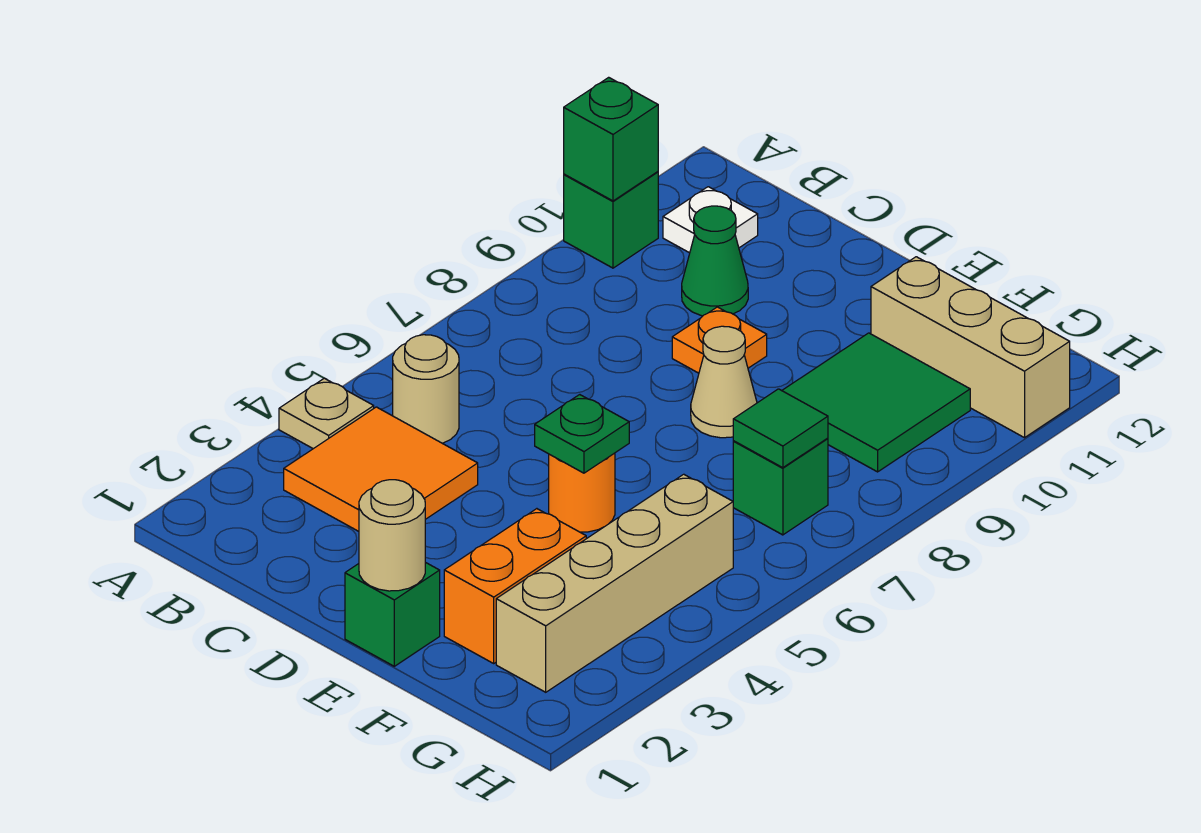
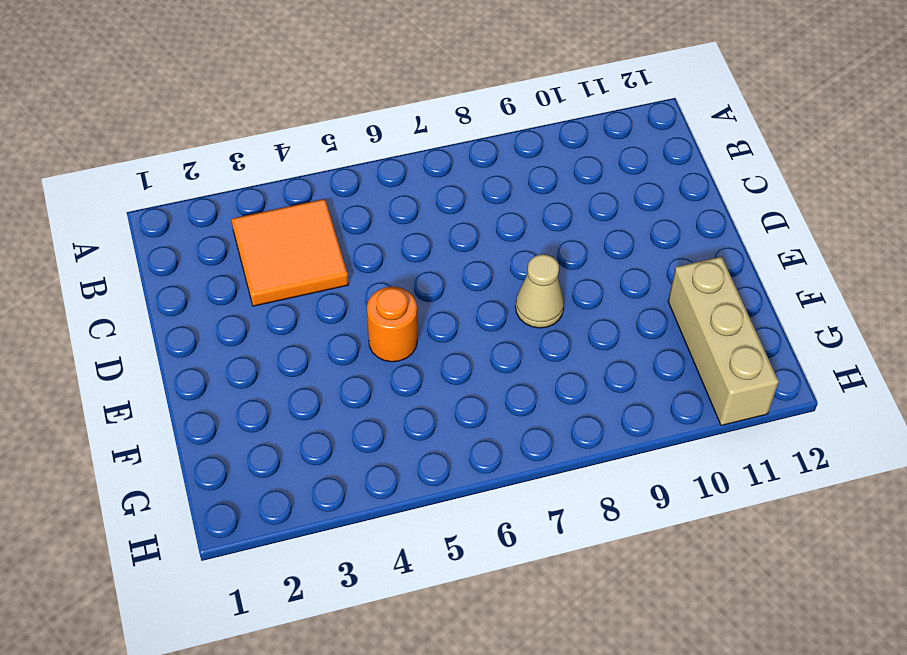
none -> tan plate A4 level 1
none -> green brick A10 level 1
none -> tan round brick B5 level 1

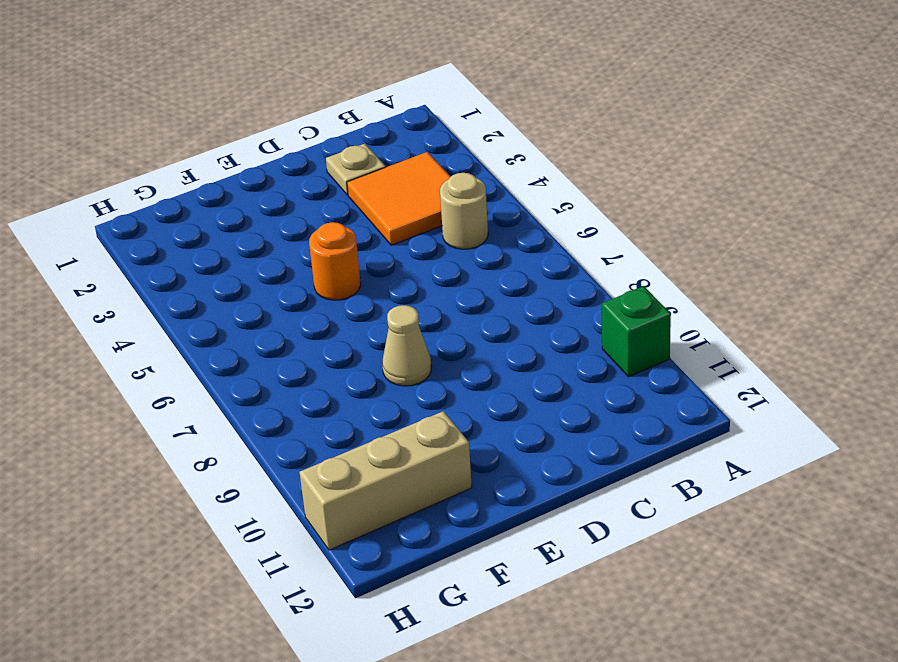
tan plate C2 level 1 -> tan plate A4 level 1
none -> white plate B11 level 1
none -> green cone C10 level 1
none -> orange plate D9 level 1

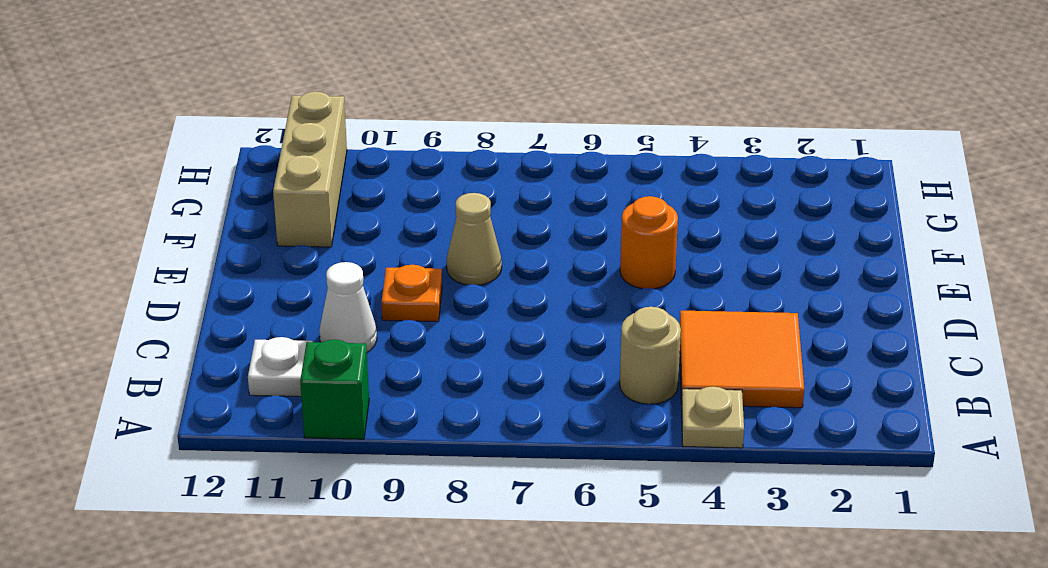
white cone C10 level 1 -> green cone C10 level 1
none -> green brick E1 level 1
none -> orange brick F2:F3 level 1
none -> green tile F9:G10 level 1

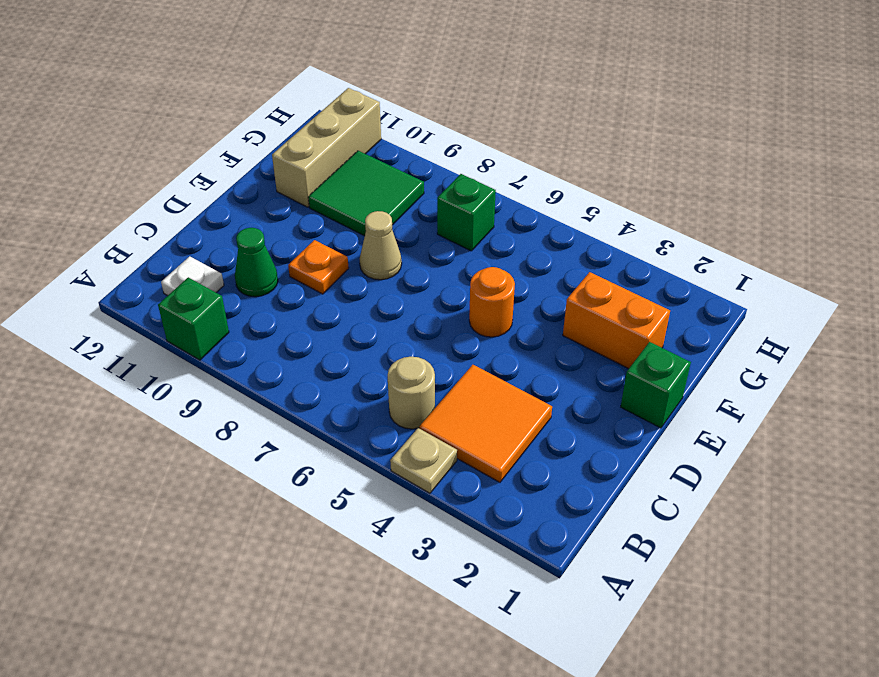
none -> tan brick G2:G5 level 1
none -> green brick A10 level 2
none -> tan round brick E1 level 2

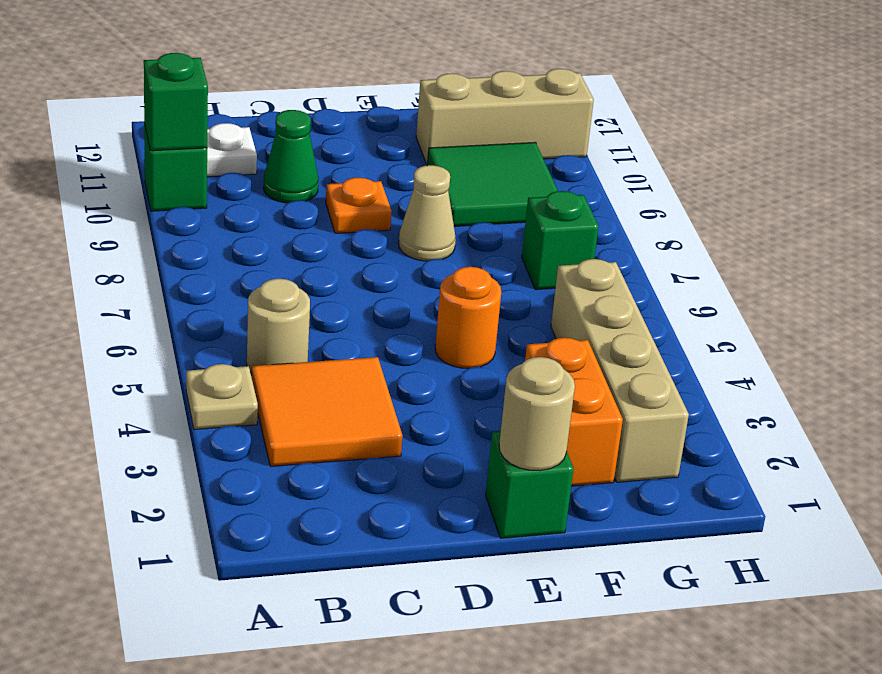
none -> green plate E5 level 2
none -> green tile G7 level 2

